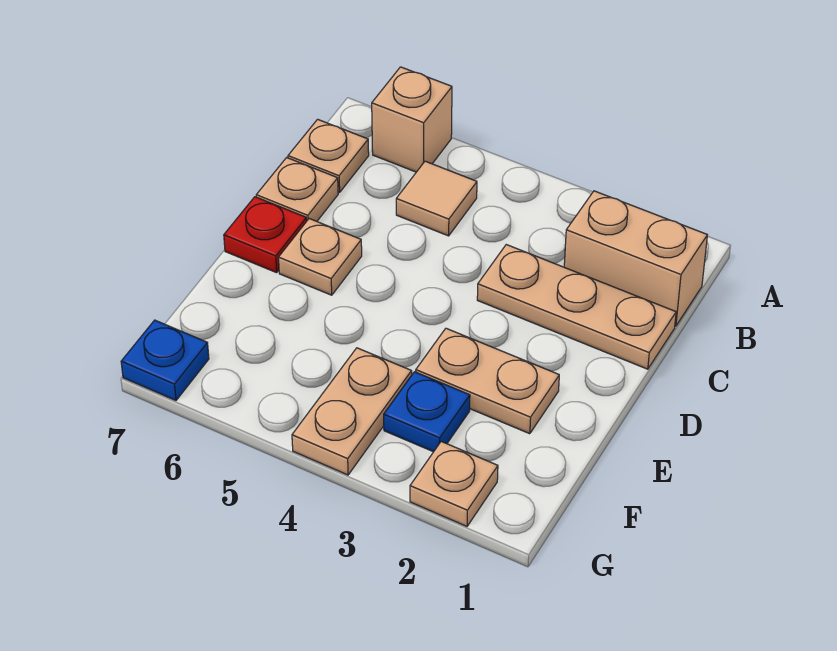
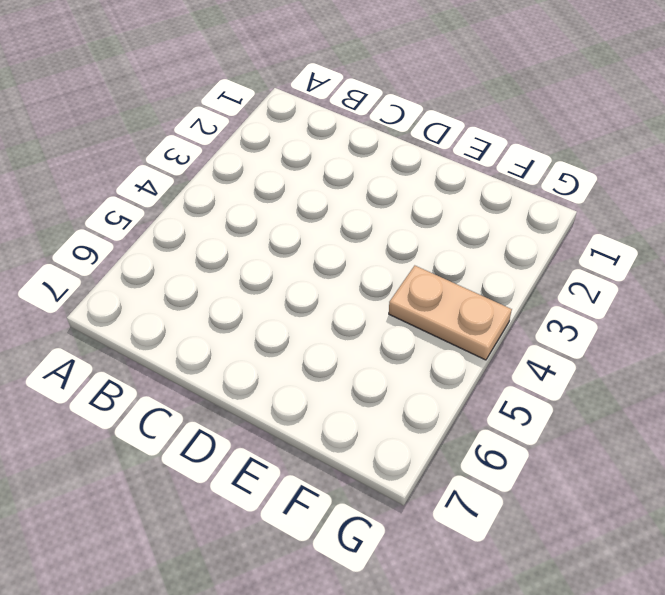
none -> tan brick A6 level 1
none -> tan brick B1:B2 level 1
none -> tan tile B5 level 1

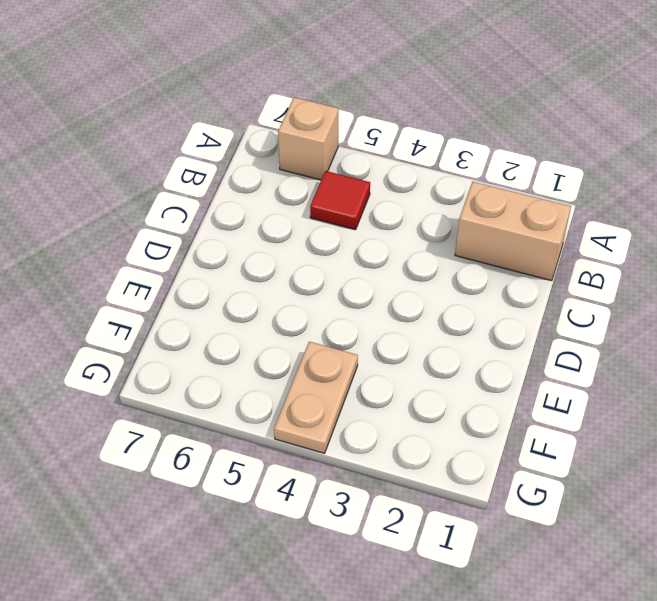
red tile B5 level 1 -> tan tile B5 level 1
none -> tan plate B7 level 1
none -> tan plate C1:C3 level 1
none -> tan plate C7 level 1

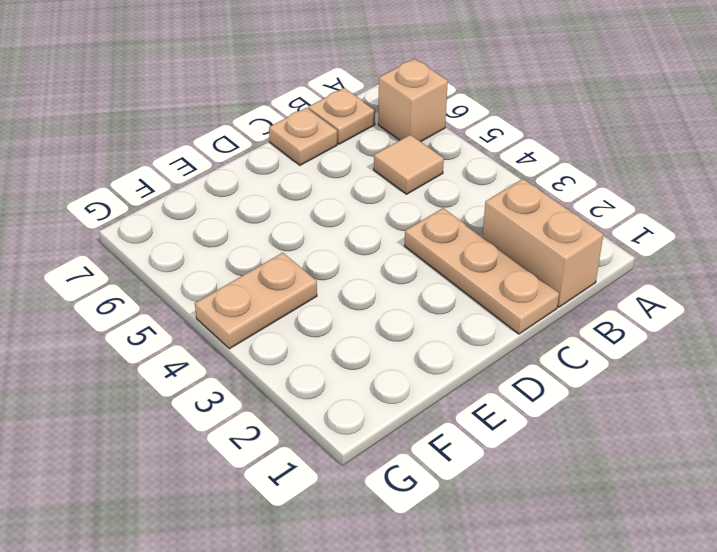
none -> tan plate D6 level 1
none -> red plate D7 level 1
none -> tan plate E2:E3 level 1

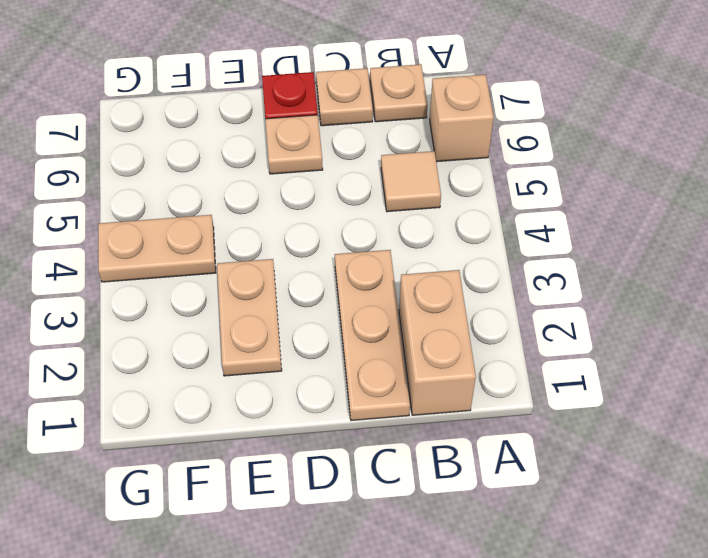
none -> blue plate F3 level 1
none -> tan plate G2 level 1
none -> blue plate G7 level 1

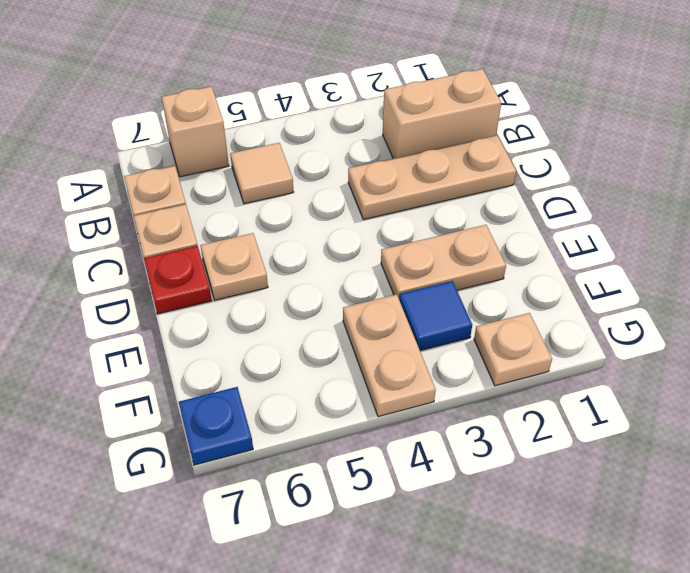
blue tile F3 level 1 -> blue plate F3 level 1

